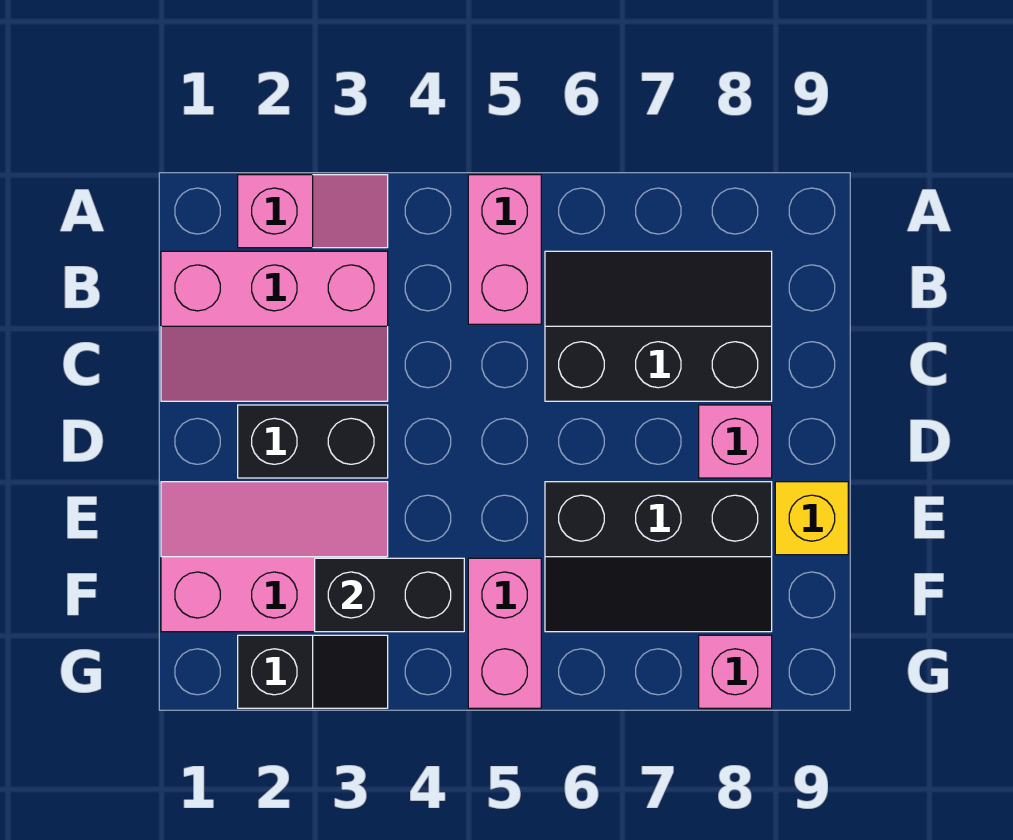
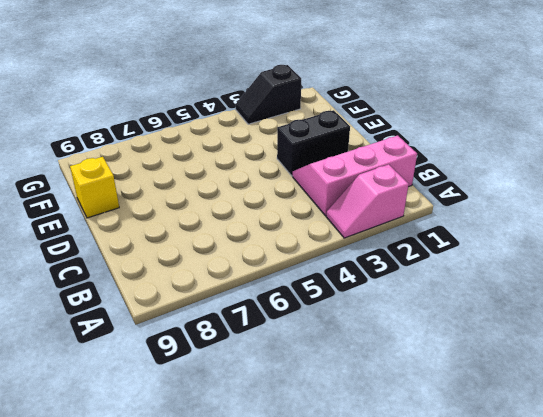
none -> pink brick A5:B5 level 1
none -> black slope B6:C8 level 1 top C
none -> pink brick D8 level 1

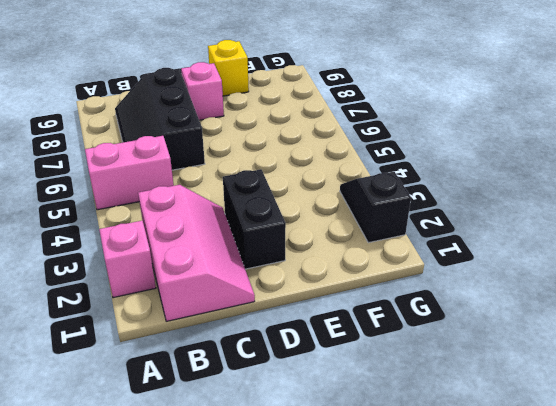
none -> pink slope E1:F3 level 1 top F
none -> black slope E6:F8 level 1 top E
none -> pink brick F5:G5 level 1

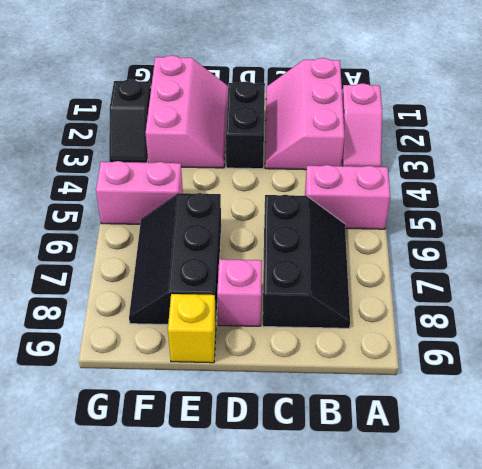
none -> pink brick G8 level 1
none -> black brick F3:F4 level 2

